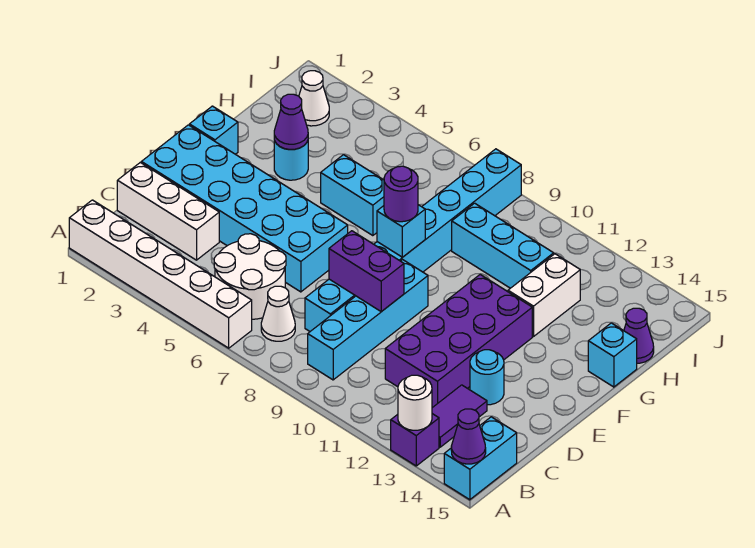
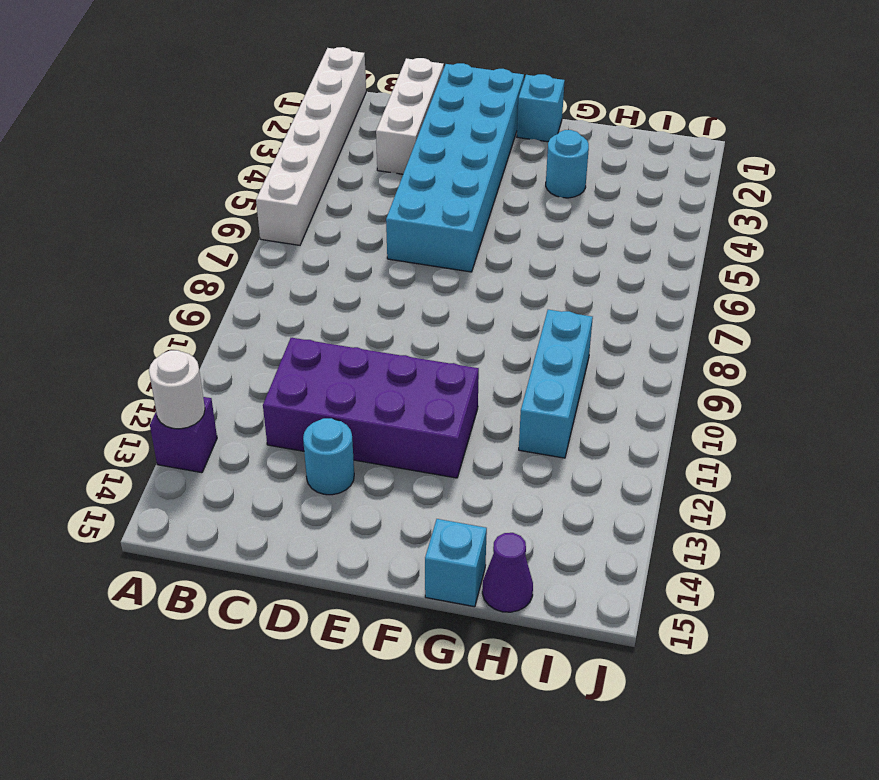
none -> cyan brick A15:B15 level 1
none -> white round brick B5:C6 level 1
none -> white cone B7 level 1

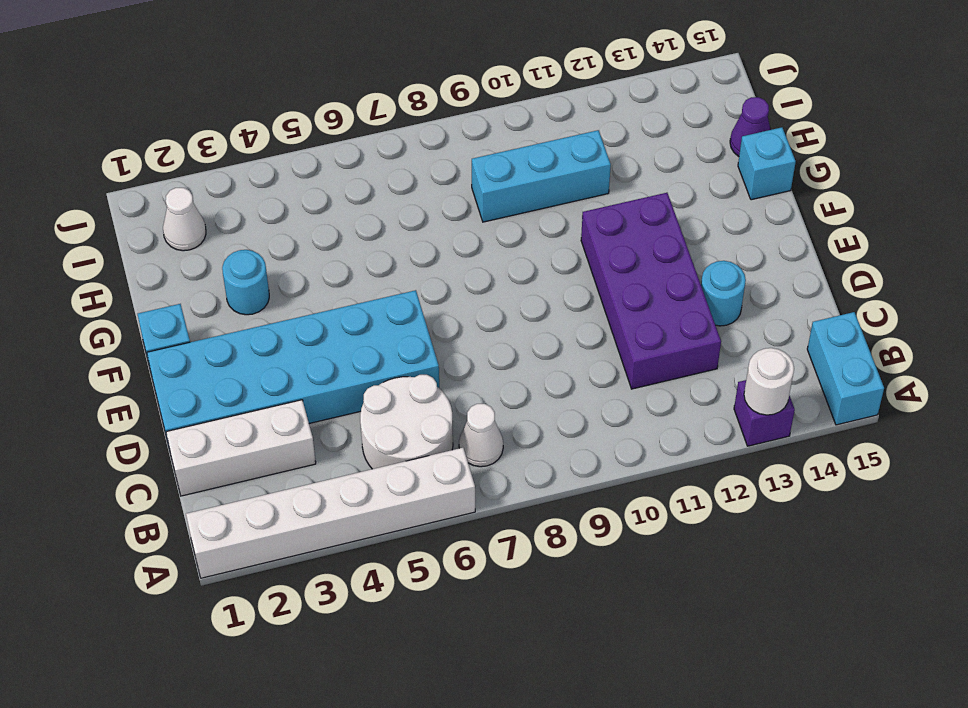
none -> cyan brick B9:E9 level 1
none -> purple tile B13:C13 level 1
none -> cyan brick C8:J8 level 1

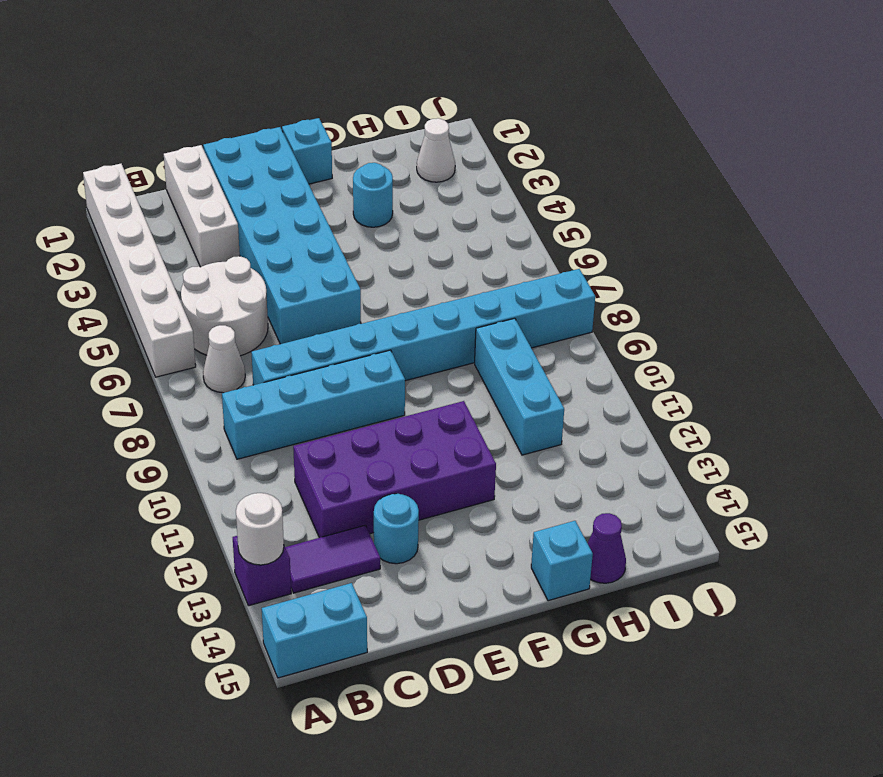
none -> cyan brick G5:G6 level 1
none -> white brick G12:H12 level 1
none -> purple cone A15 level 2

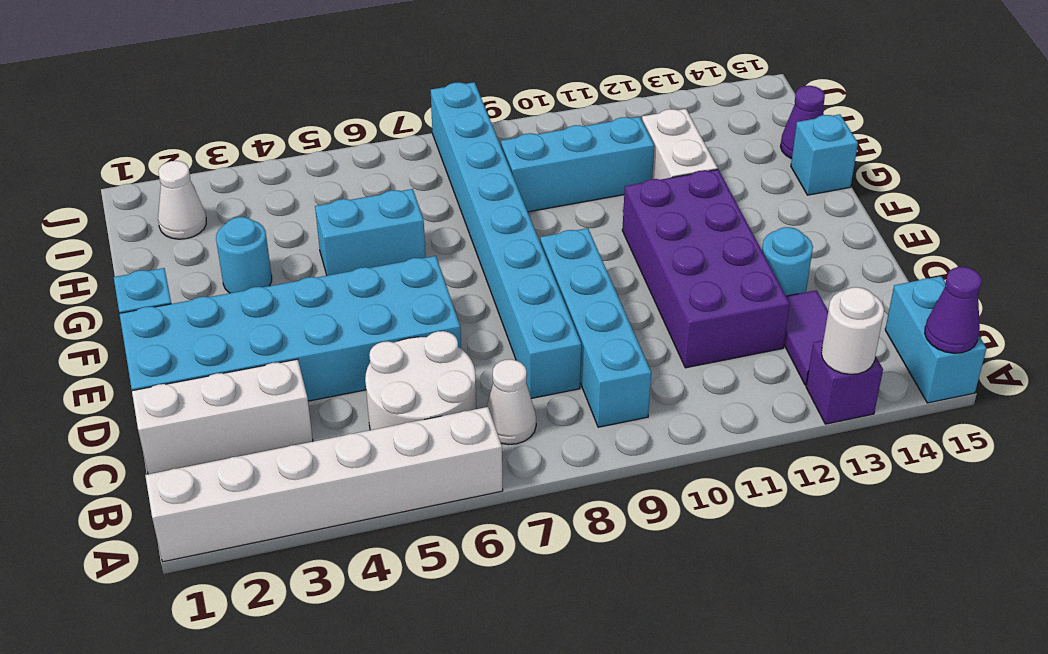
none -> purple brick D8:D9 level 2
none -> cyan brick F8 level 2
none -> purple cone G3 level 2

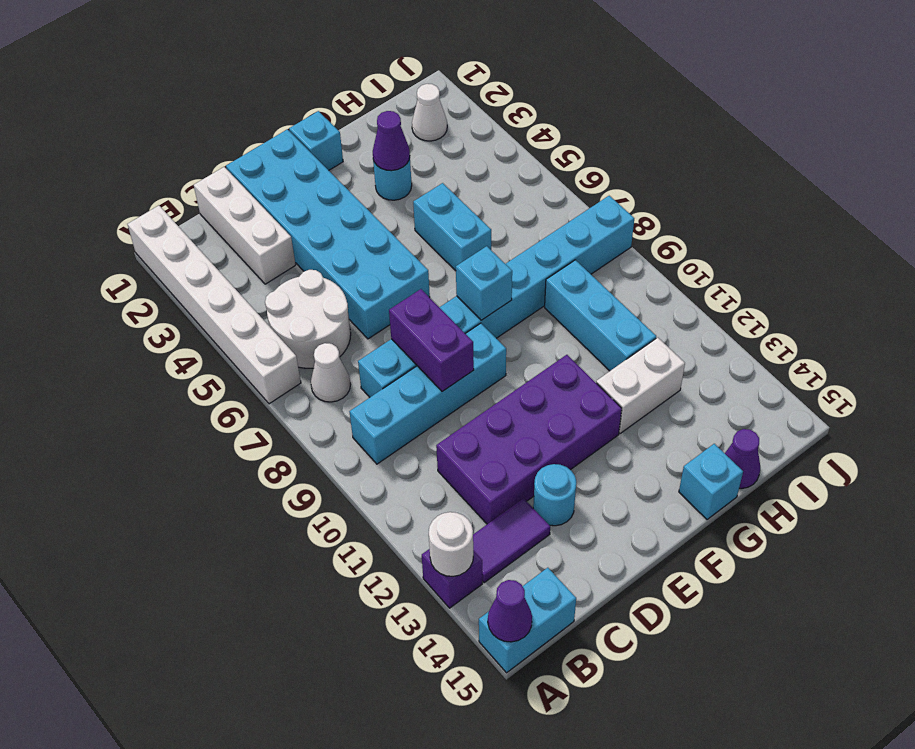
none -> purple round brick F8 level 3

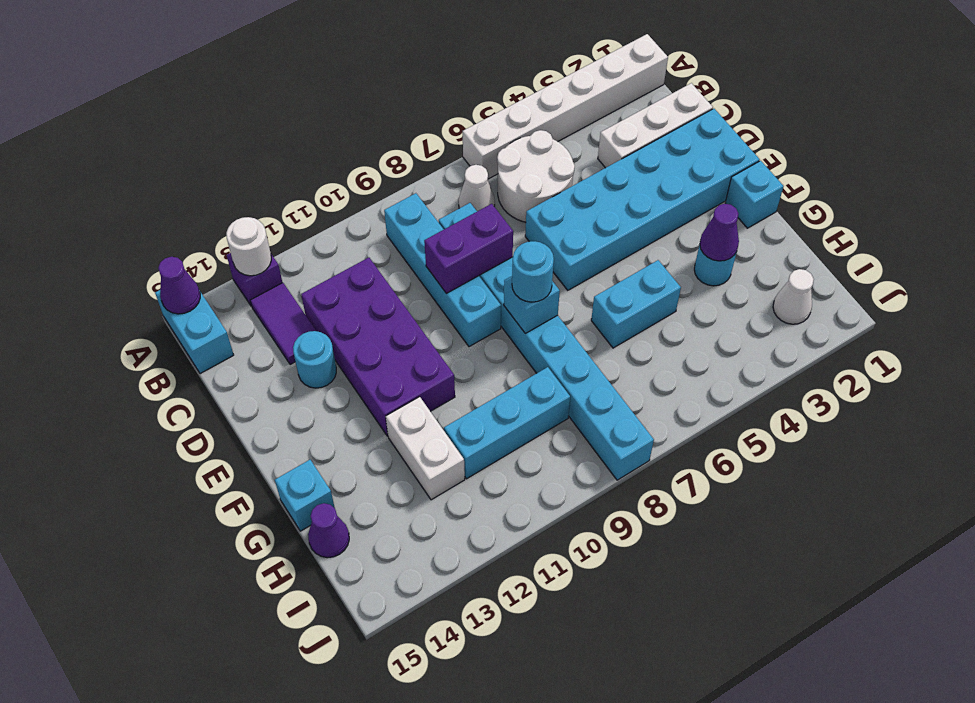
cyan round brick F8 level 3 -> purple round brick F8 level 3

